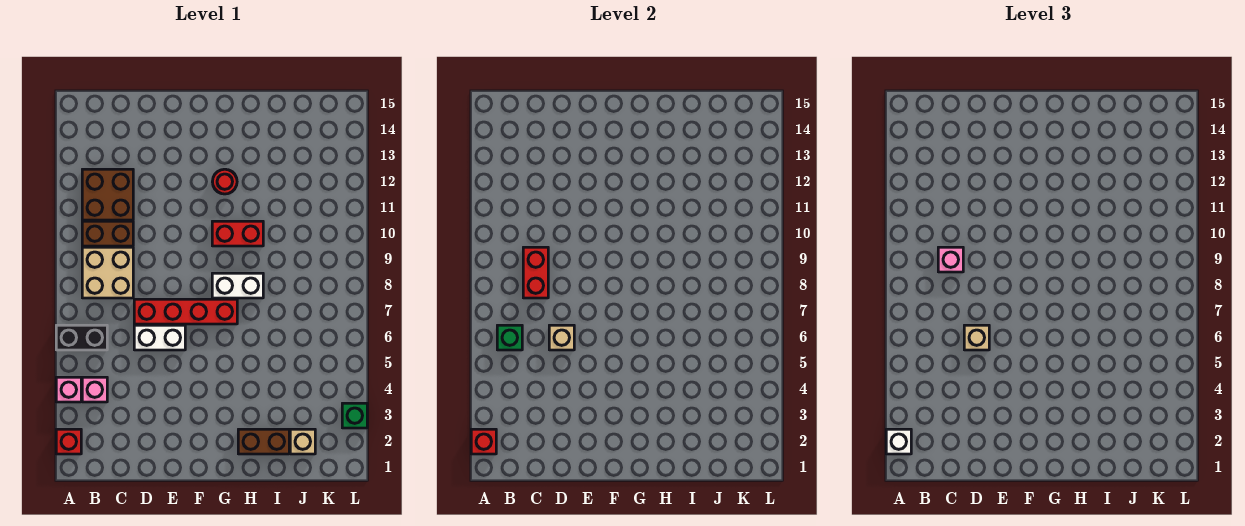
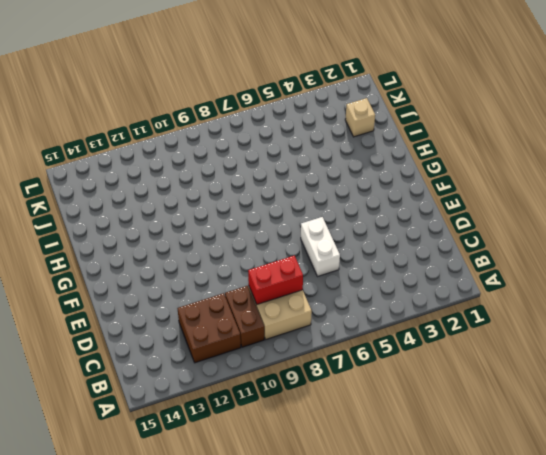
none -> red brick A2 level 1
none -> pink brick A4 level 1
none -> black brick A6:B6 level 1

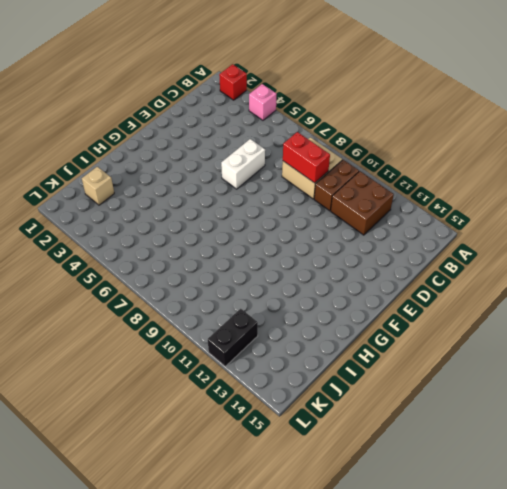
black brick K12:L12 level 1 -> black brick A6:B6 level 1
none -> pink brick B4 level 1
none -> red brick D7:G7 level 1
none -> white brick G8:H8 level 1

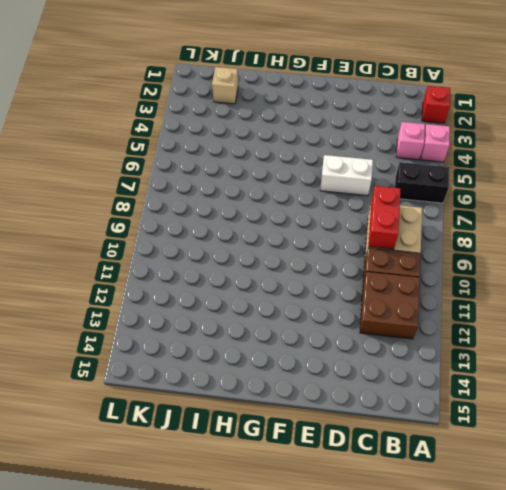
none -> red brick D7:G7 level 1
none -> white brick G8:H8 level 1
none -> red brick G10:H10 level 1

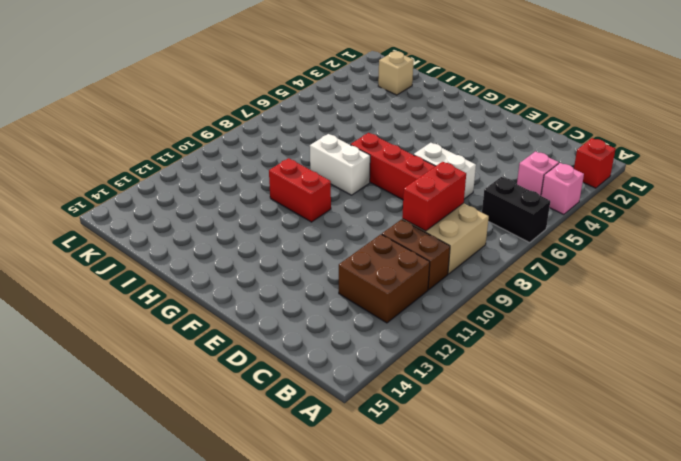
none -> red round brick G12 level 1
none -> brown brick H2:I2 level 1
none -> green brick L3 level 1

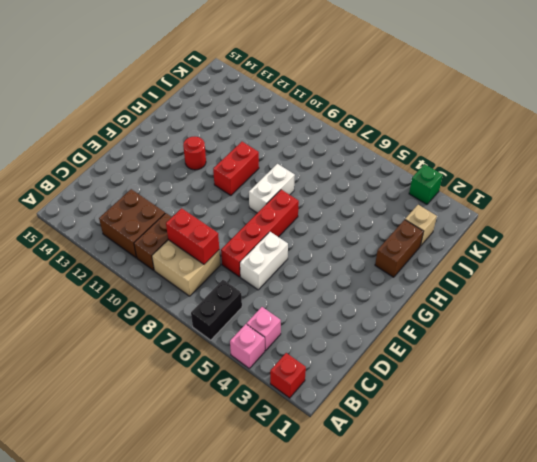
none -> red brick A2 level 2
none -> green brick B6 level 2
none -> tan brick D6 level 2

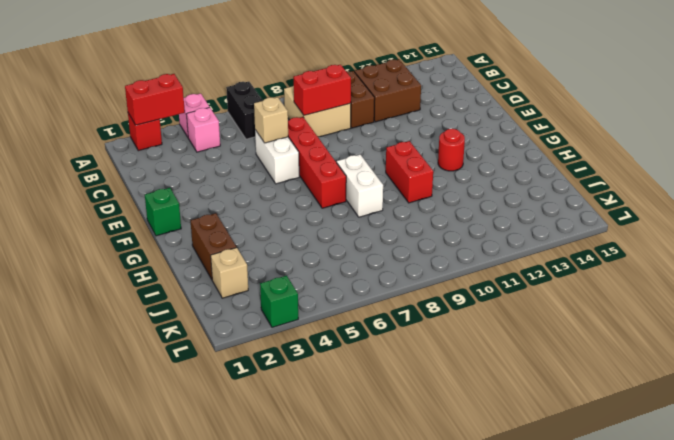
red brick A2:A3 level 2 -> red brick A2 level 2
green brick F1 level 1 -> green brick B6 level 2
none -> white brick A2 level 3
none -> pink brick C9 level 3
none -> tan brick D6 level 3

